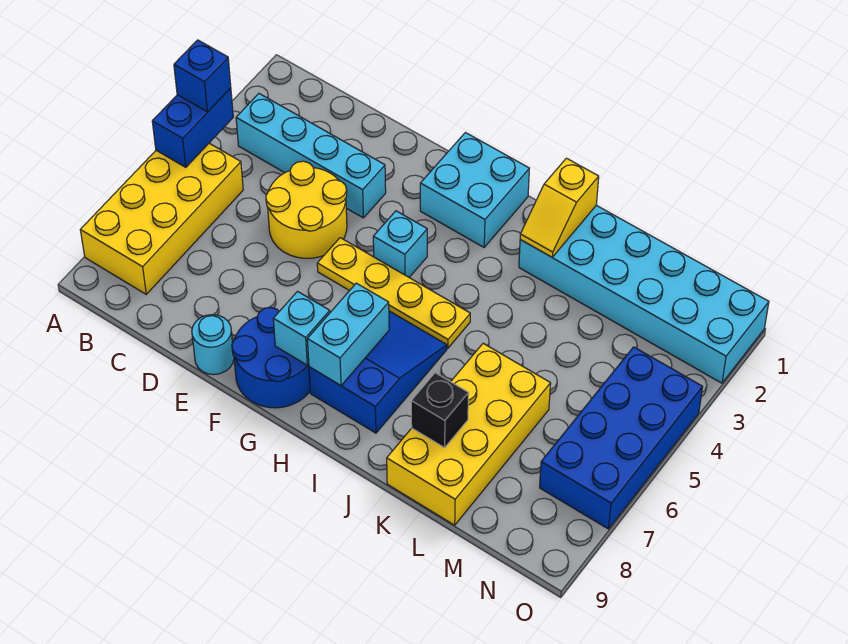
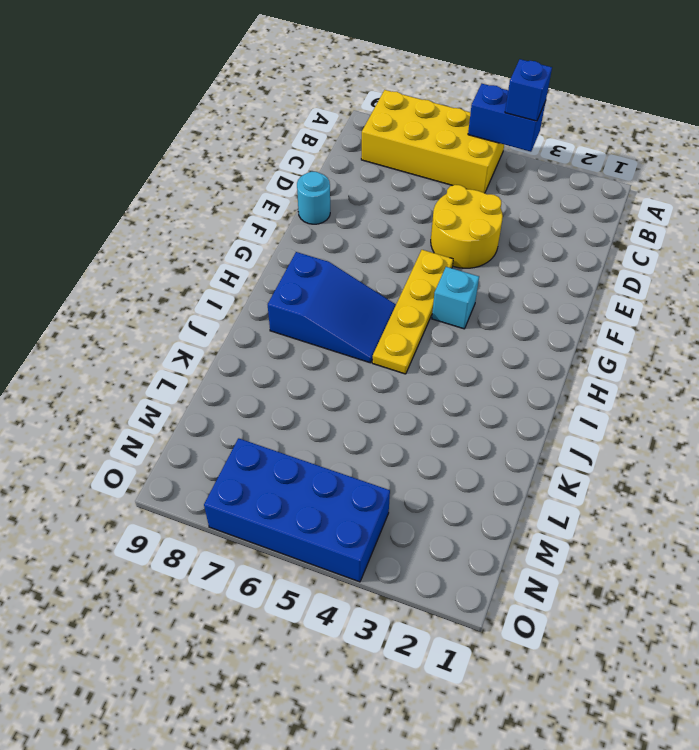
none -> cyan brick B3:E3 level 1
none -> blue round brick F8:G9 level 1
none -> cyan brick G1:H2 level 1

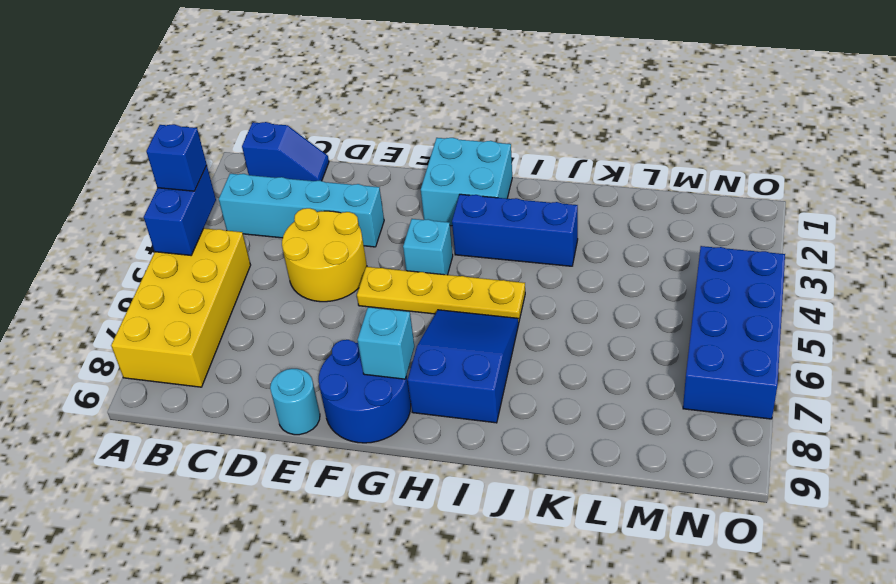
blue slope B1:C1 level 1 top B -> none
blue brick H3:J3 level 1 -> none
none -> cyan brick J1:O2 level 1
none -> yellow brick K6:L9 level 1
none -> cyan brick H7:H8 level 2

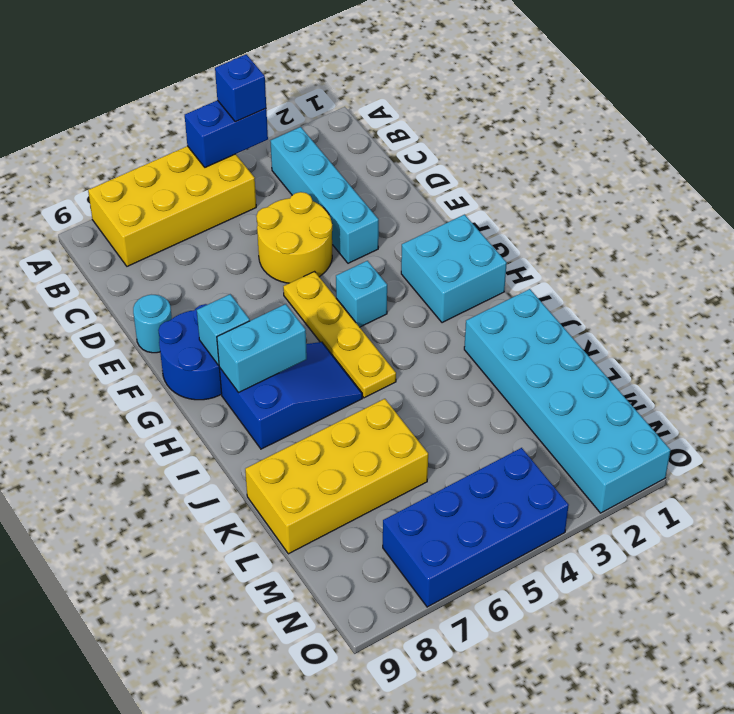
none -> yellow slope J1:J2 level 2 top 1
none -> black brick K8 level 2

